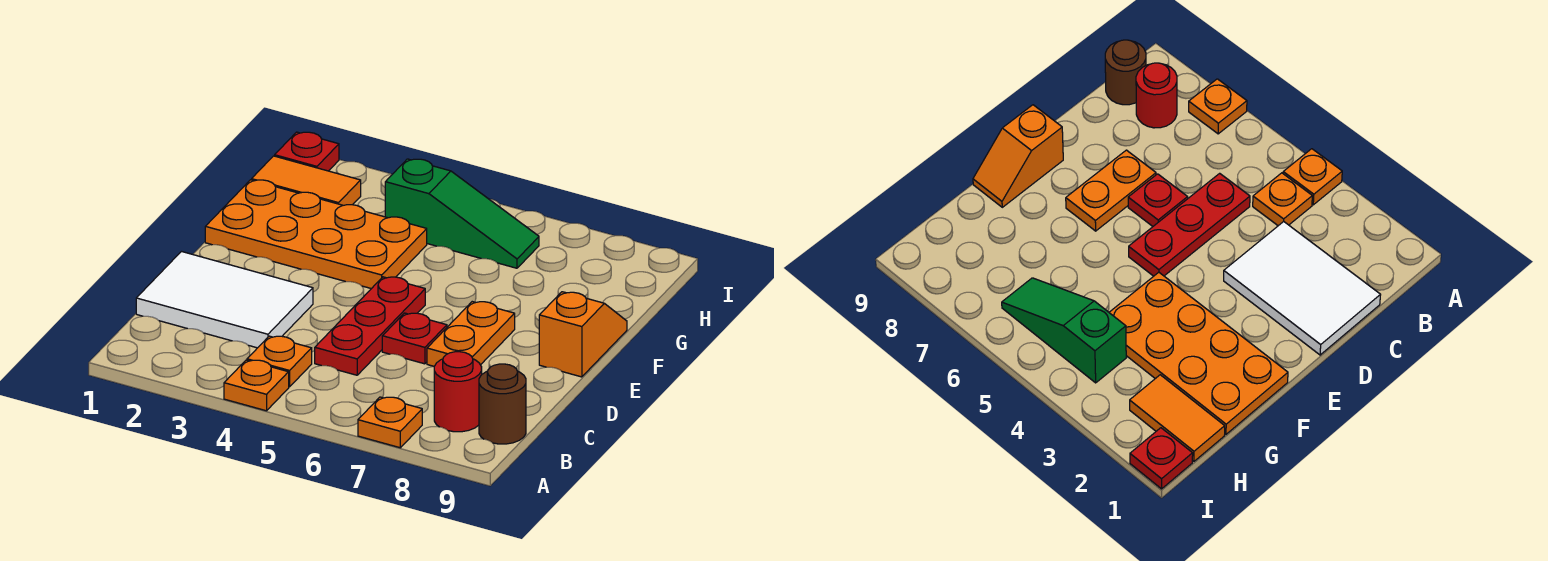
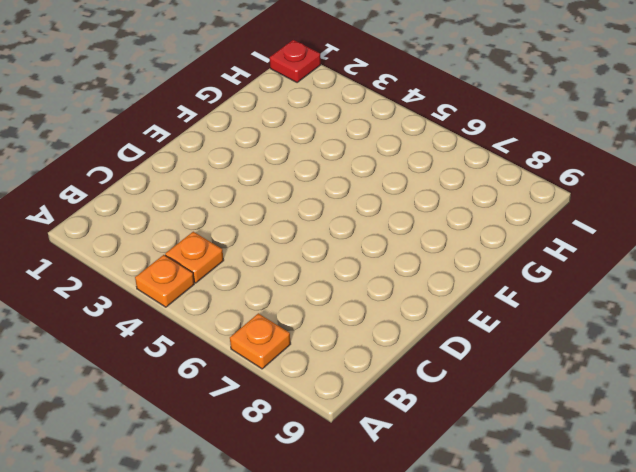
none -> red round brick B8 level 1
none -> brown round brick B9 level 1
none -> white tile C1:D3 level 1

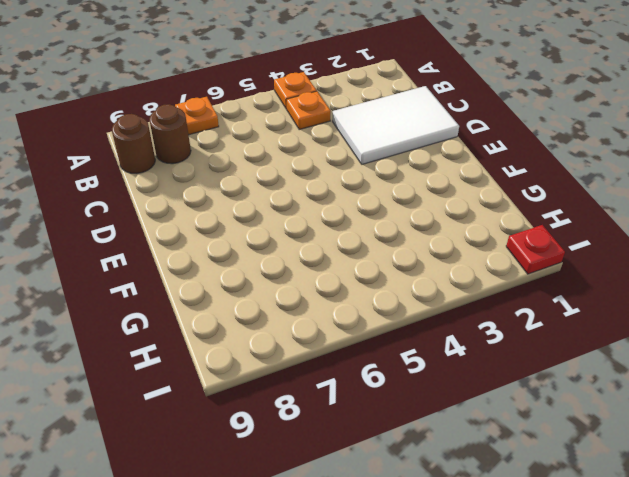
brown round brick B8 level 1 -> red round brick B8 level 1
none -> red plate C5:E5 level 1
none -> red plate D6 level 1
none -> orange plate D7:E7 level 1

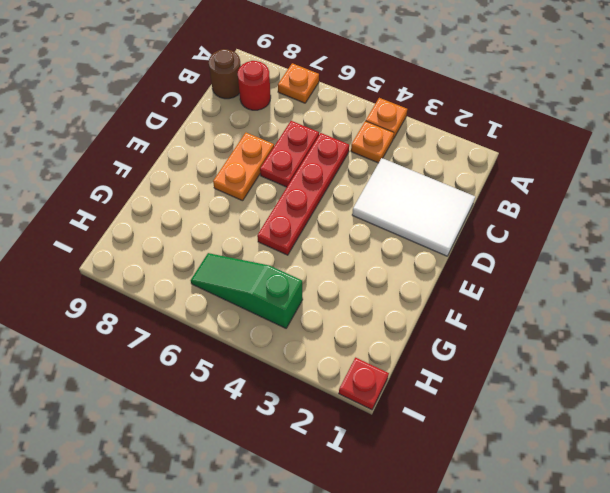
red plate C5:F5 level 1 -> red plate C5:E5 level 1
red plate C6:D6 level 1 -> red plate D6 level 1
none -> orange slope E9:F9 level 1 top E
none -> orange plate F1:G4 level 1
none -> orange tile H1:H2 level 1

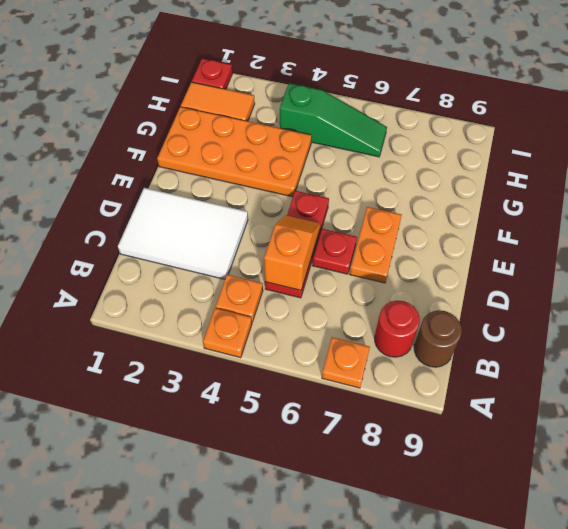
orange slope C5:D5 level 2 top C -> orange slope E9:F9 level 1 top E

